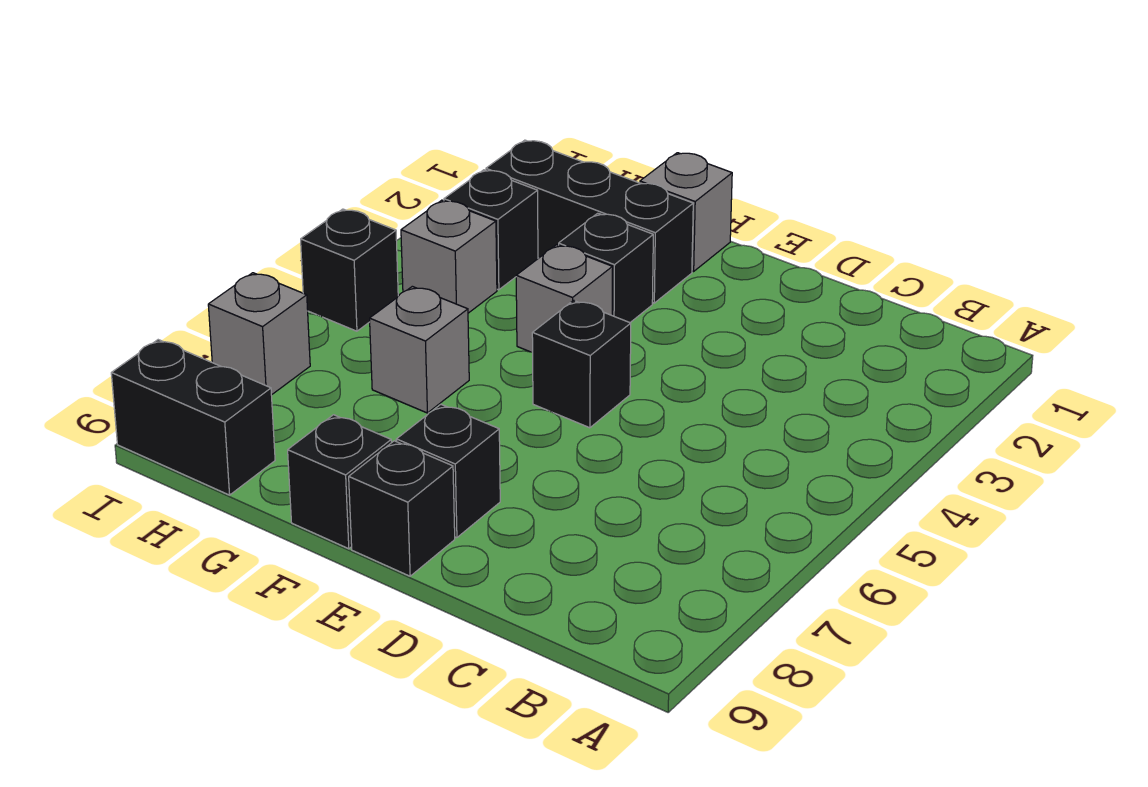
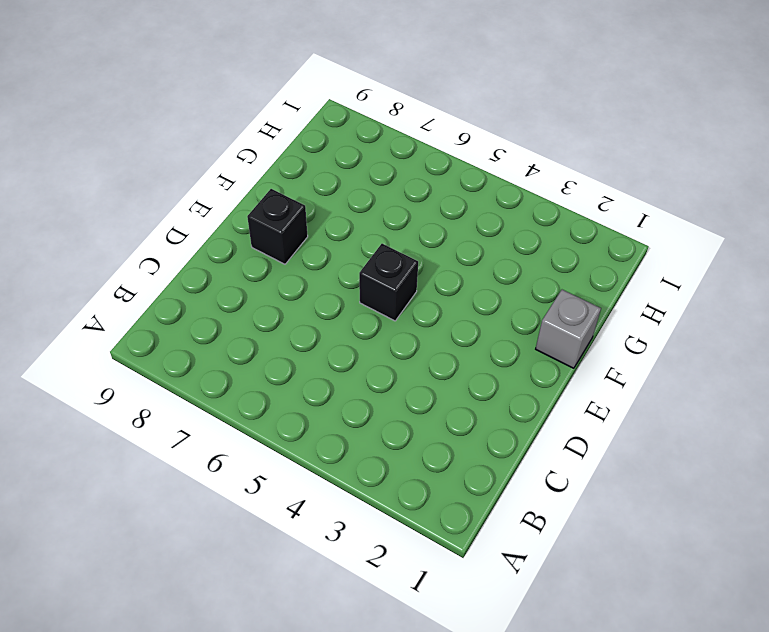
none -> black brick E9 level 1
none -> black brick F2:H2 level 1
none -> black brick F3 level 1

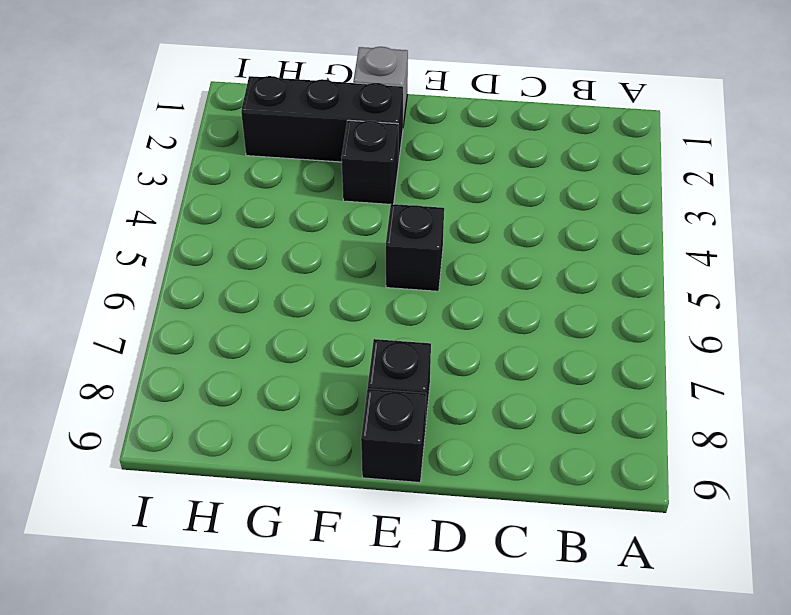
none -> grey brick F4 level 1
none -> black brick F9 level 1
none -> grey brick G6 level 1

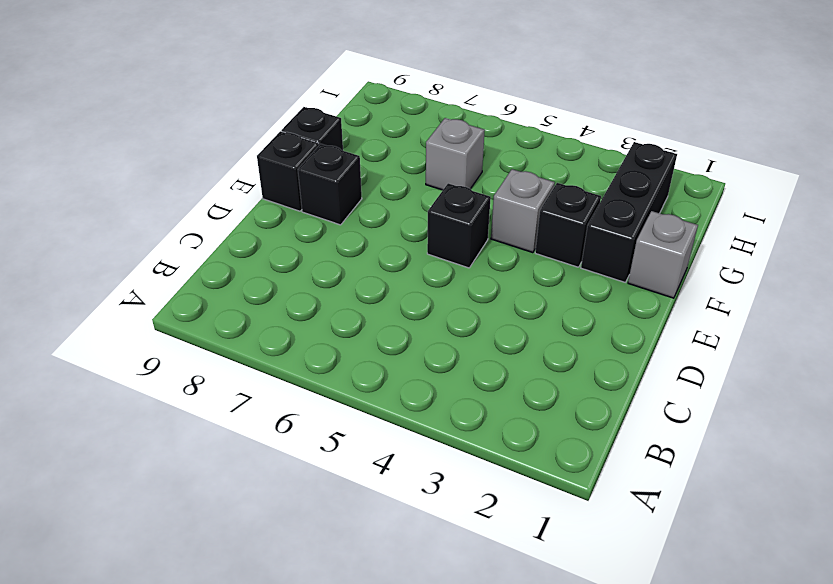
none -> black brick H3 level 1
none -> grey brick H4 level 1
none -> black brick H9:I9 level 1

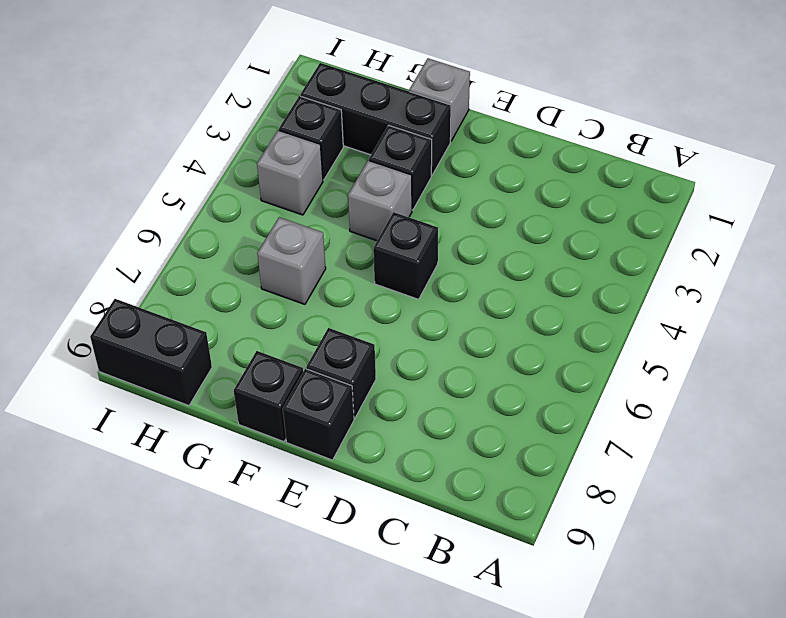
none -> black brick I5 level 1
none -> grey brick I7 level 1

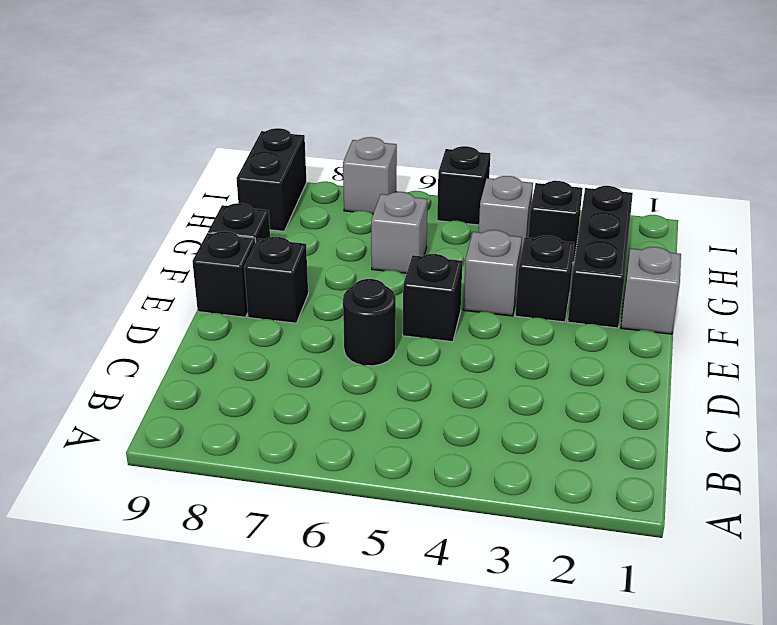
black round brick D6 level 1 -> none

